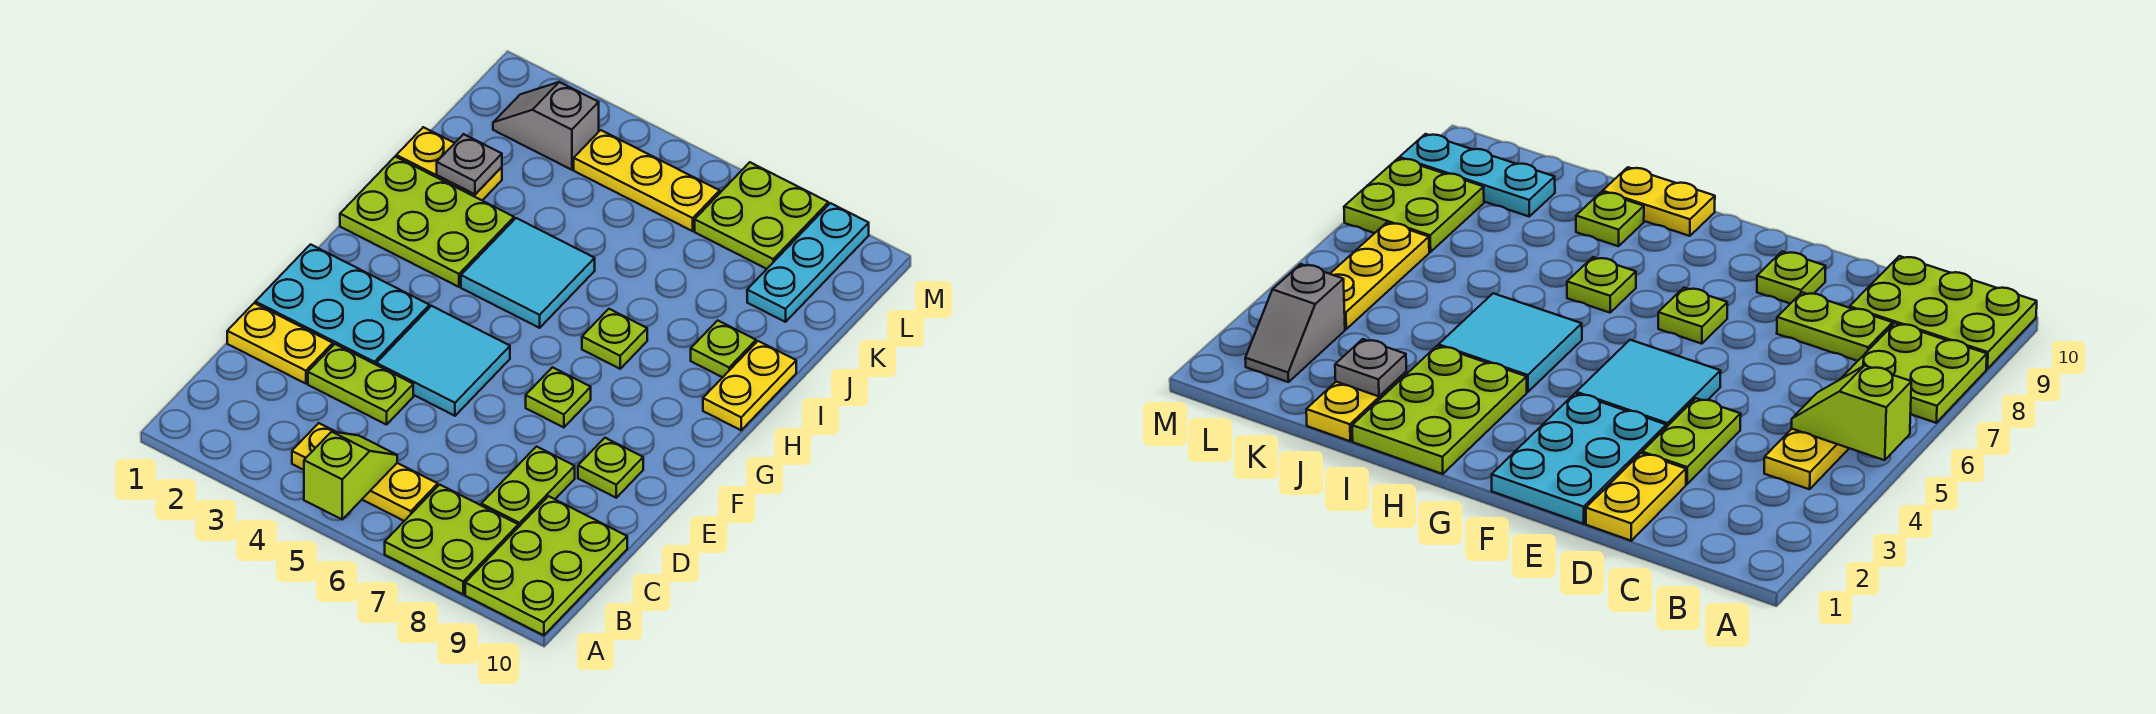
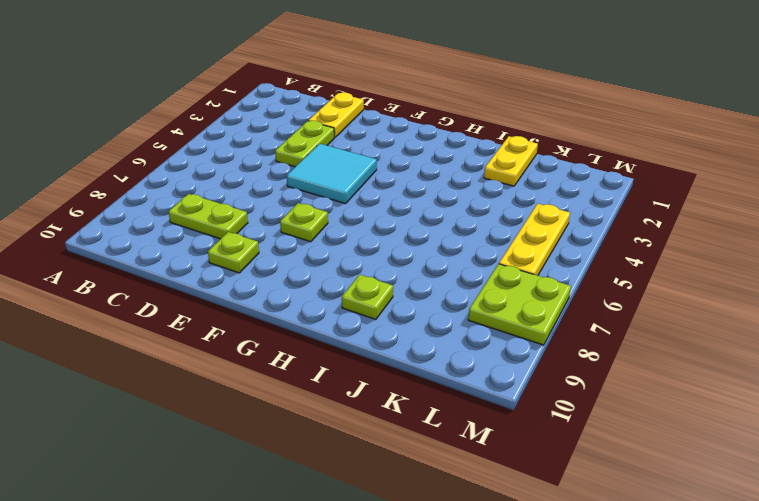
none -> lime plate A7:B8 level 1
none -> lime plate A9:C10 level 1
none -> yellow plate B4:B6 level 1

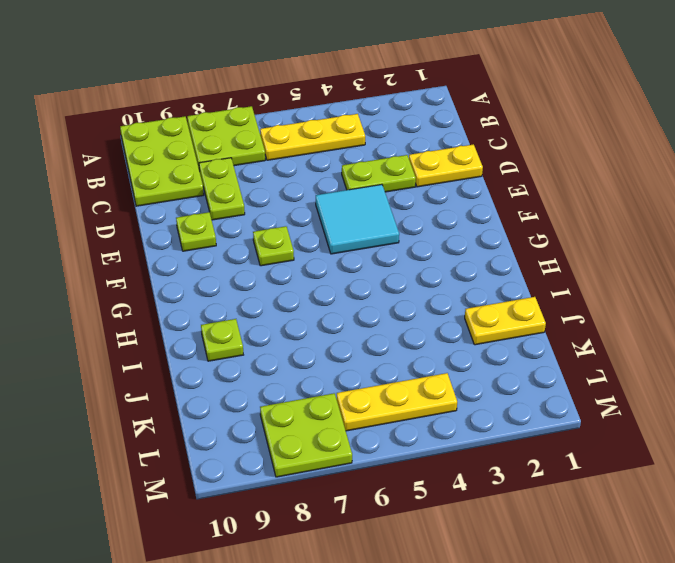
none -> cyan plate E1:F3 level 1
none -> lime plate H1:I3 level 1
none -> cyan tile H4:I5 level 1

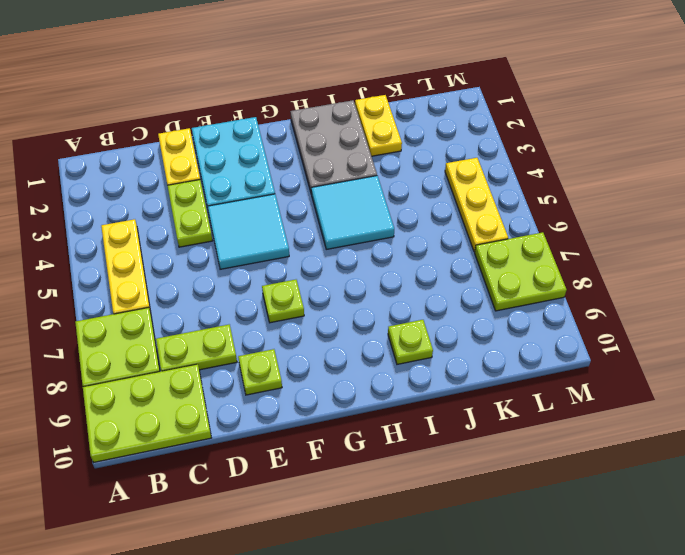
grey plate H1:I3 level 1 -> lime plate H1:I3 level 1
none -> lime plate H7 level 1
none -> yellow plate H10:I10 level 1
none -> cyan plate K9:M9 level 1

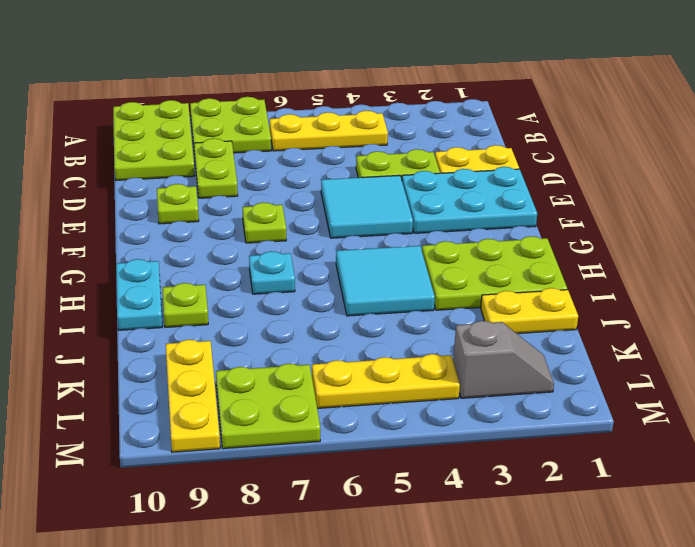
cyan plate H7 level 1 -> lime plate H7 level 1
cyan plate H10:I10 level 1 -> yellow plate H10:I10 level 1
yellow plate K9:M9 level 1 -> cyan plate K9:M9 level 1
none -> lime slope A5:B5 level 2 top A
none -> grey plate J2 level 2

